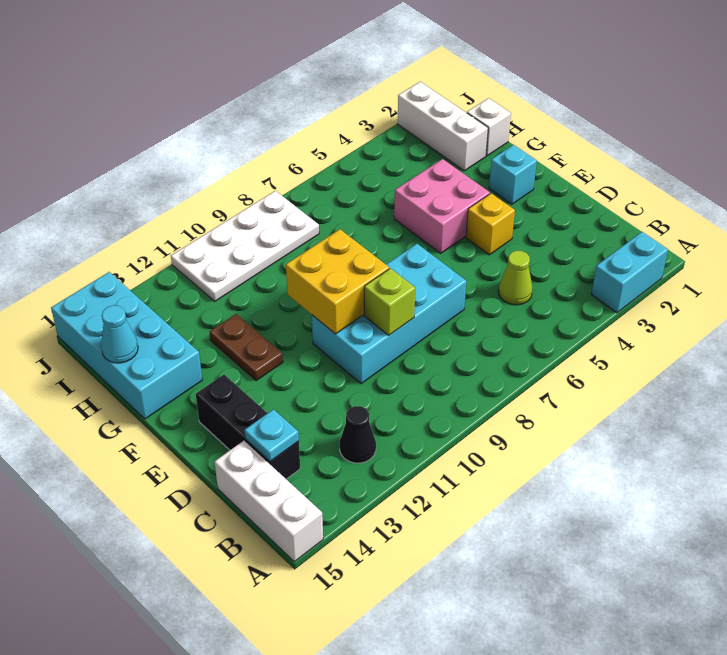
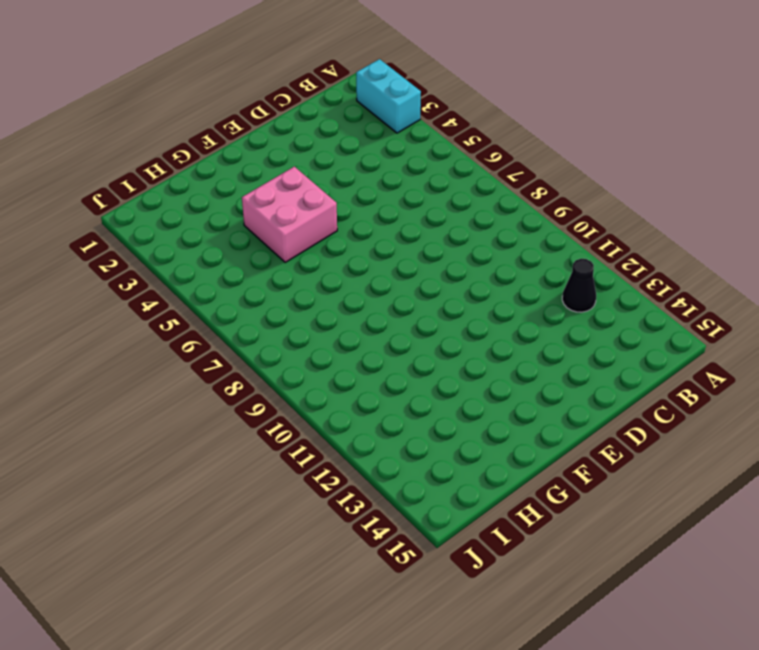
none -> white brick A15:C15 level 1
none -> lime cone C5 level 1
none -> black brick C14:E14 level 1

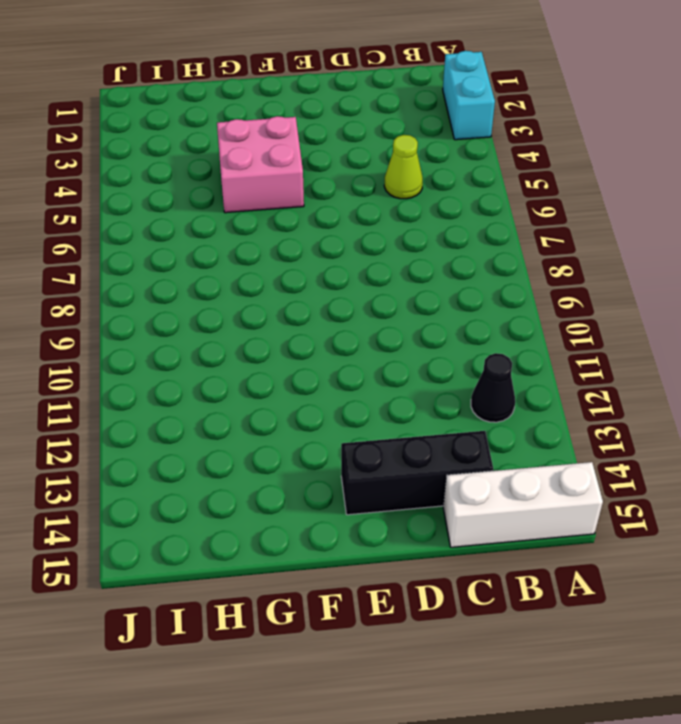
none -> cyan brick D7:E10 level 1
none -> yellow brick E4 level 1
none -> cyan brick F2 level 1

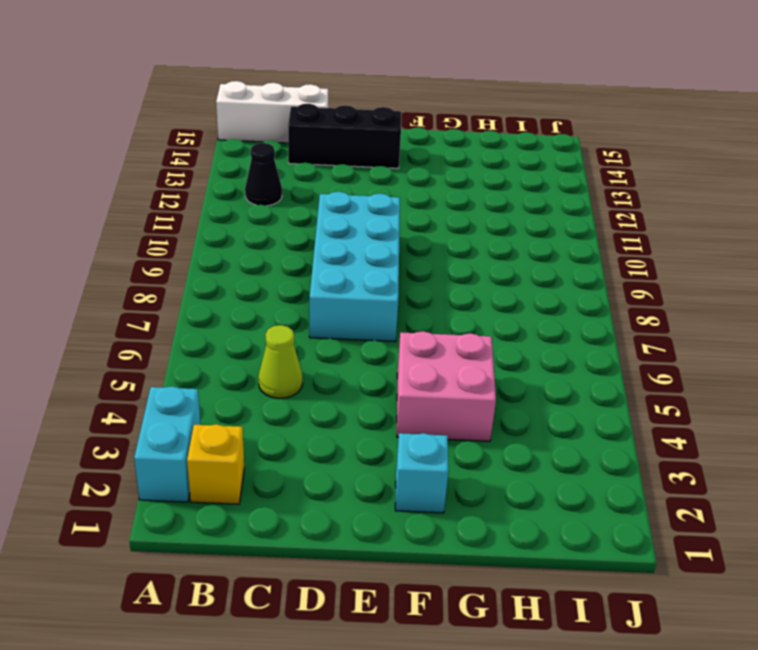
yellow brick B2 level 1 -> yellow brick E4 level 1
none -> brown plate F12:G12 level 1
none -> cyan brick G14:J15 level 1
none -> white brick H1 level 1

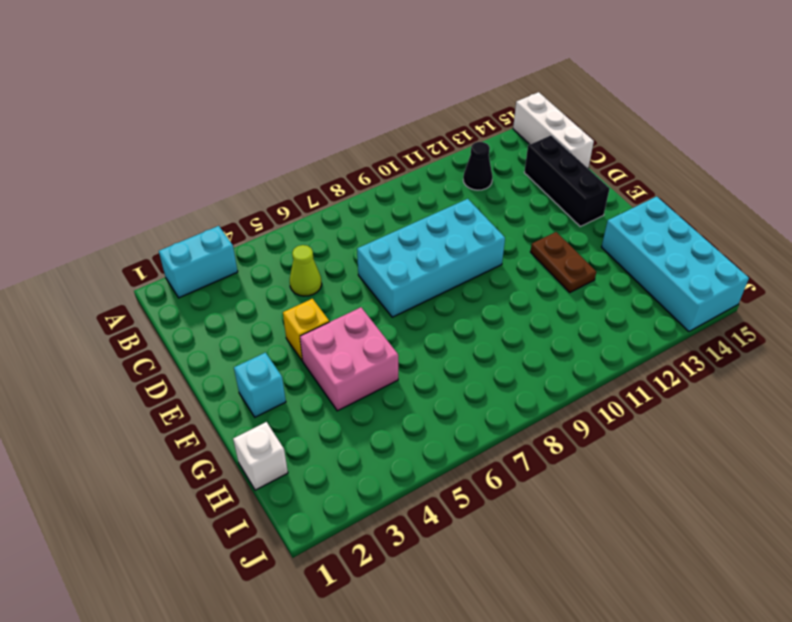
none -> white brick H2:J2 level 1
none -> white plate I8:J11 level 1
none -> cyan plate C14 level 2

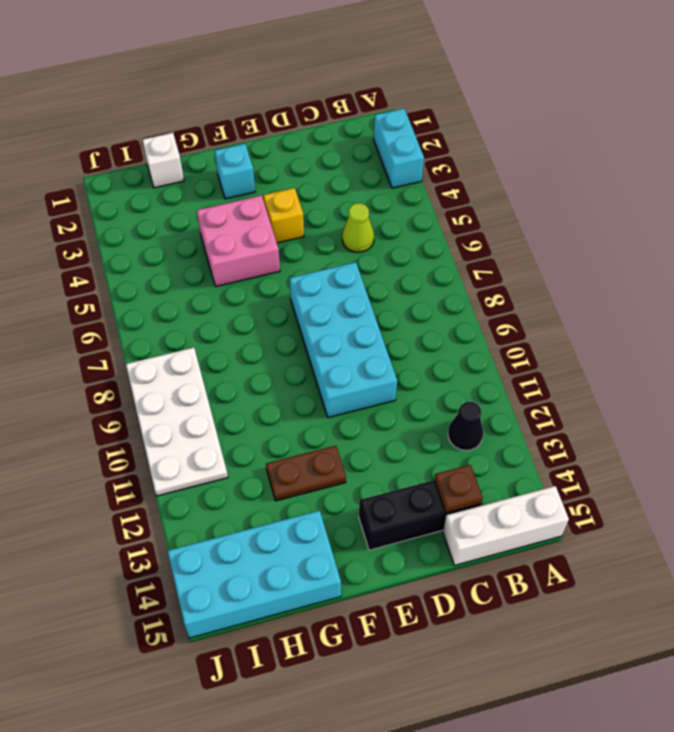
brown plate C14 level 2 -> cyan plate C14 level 2
none -> white brick H2:J2 level 1
none -> lime brick D9 level 2
none -> yellow brick E9:F10 level 2

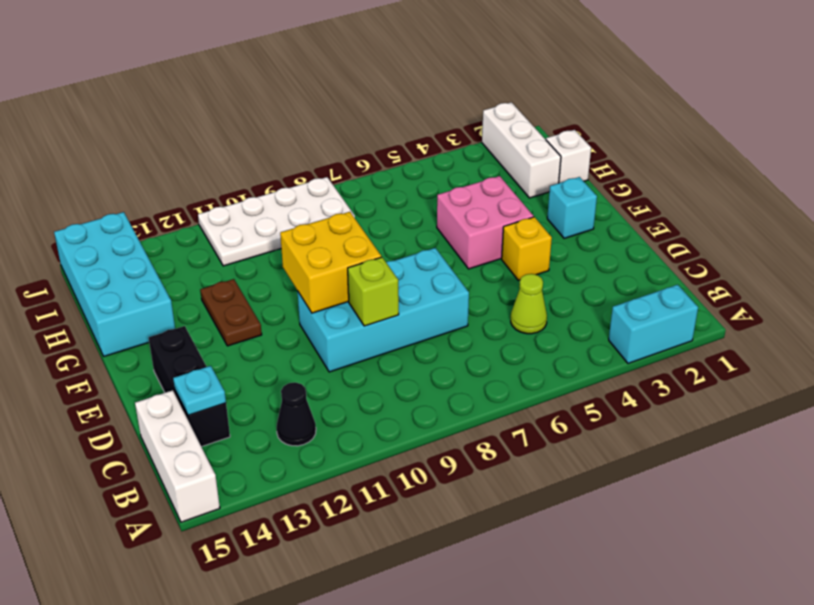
none -> cyan cone H15 level 2

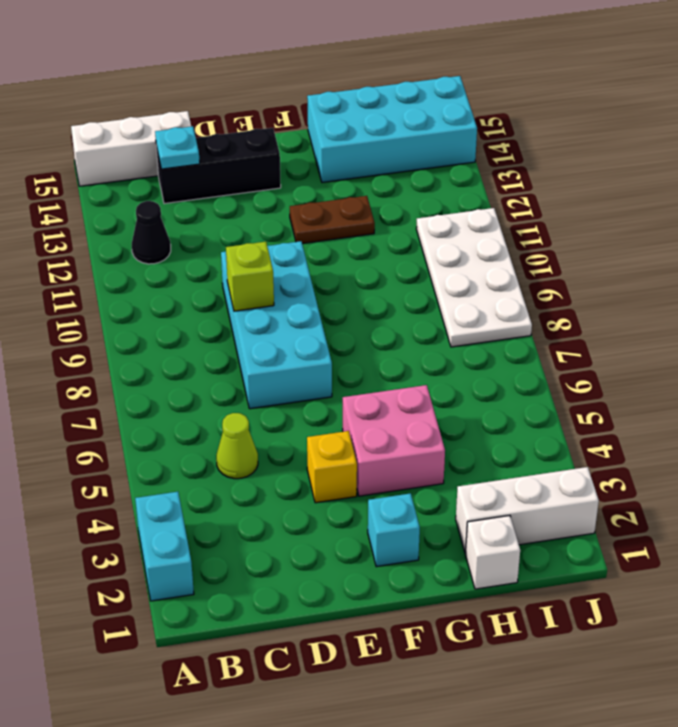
none -> yellow brick E9:F10 level 2
none -> cyan cone H15 level 2

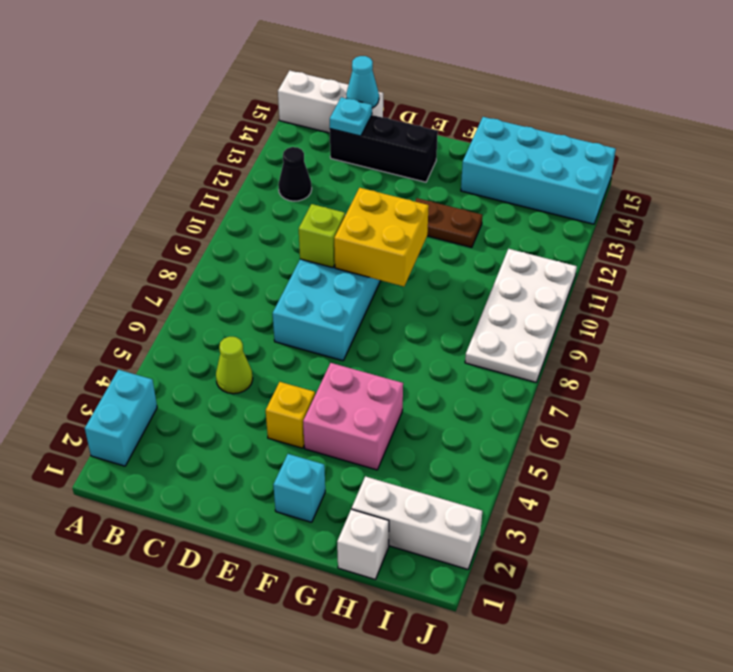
cyan cone C15 level 2 -> cyan cone H15 level 2

